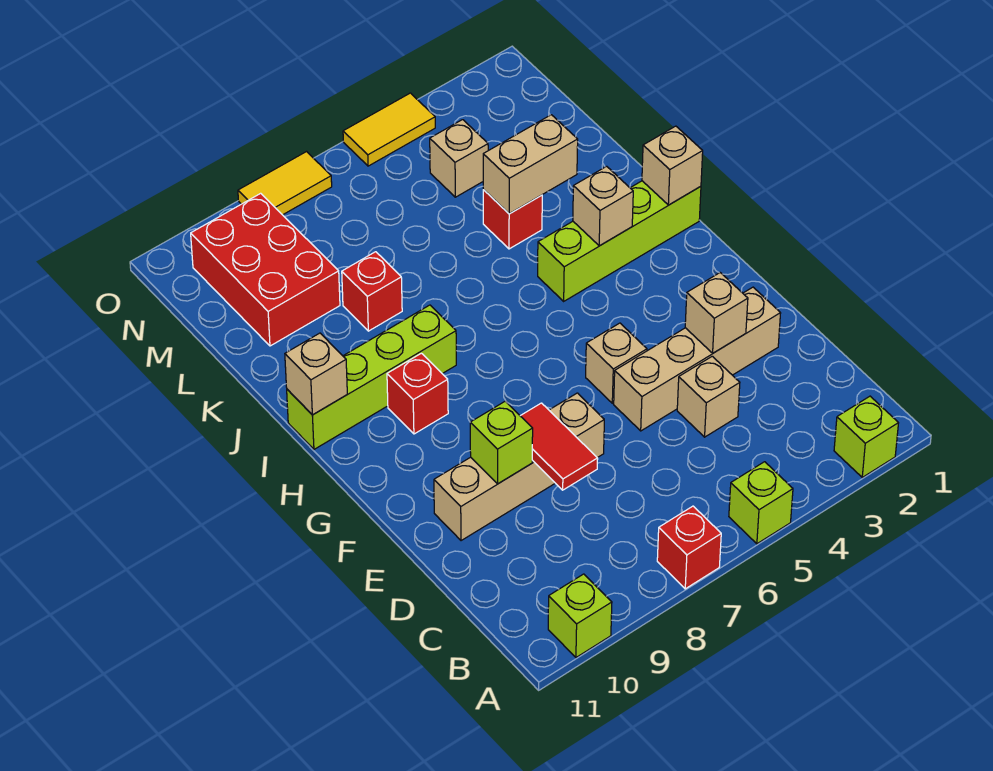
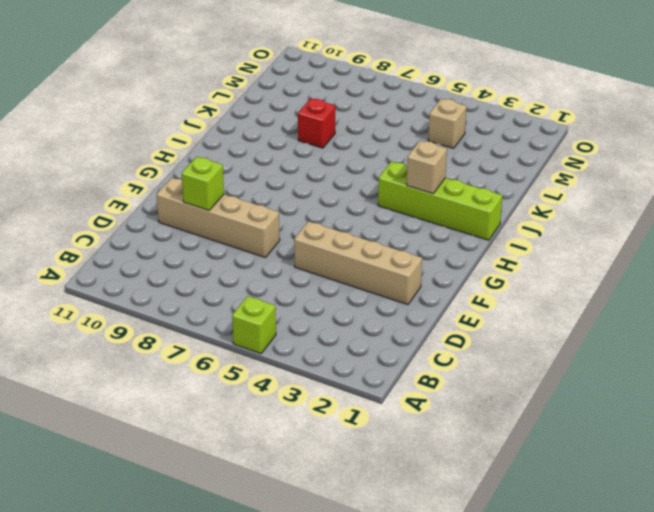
none -> lime brick A2 level 1
none -> red brick A7 level 1
none -> lime brick A10 level 1

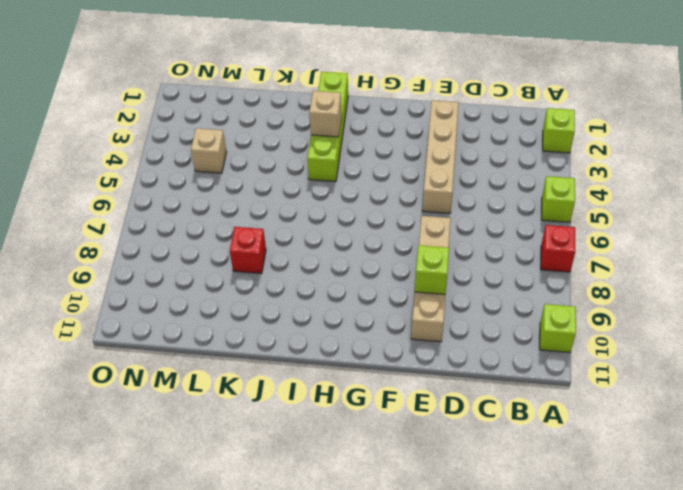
none -> tan brick D4 level 1
none -> tan brick F5 level 1
none -> red brick H9 level 1

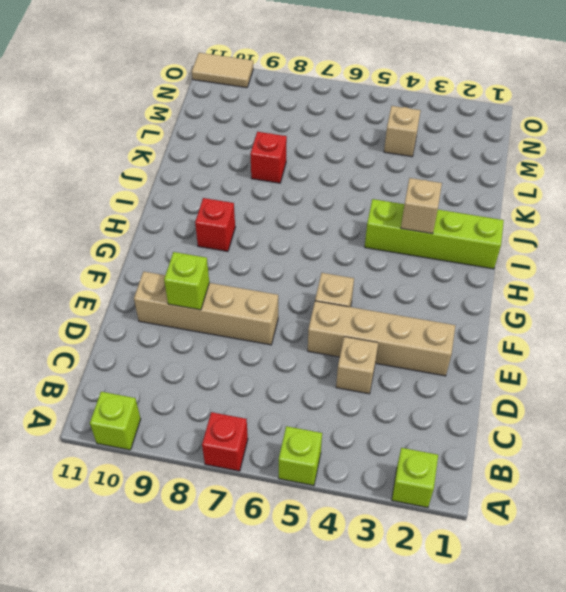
tan tile O10:O11 level 1 -> none
none -> lime brick I8:I11 level 1
none -> red brick K4 level 1
none -> red brick L9:N10 level 1

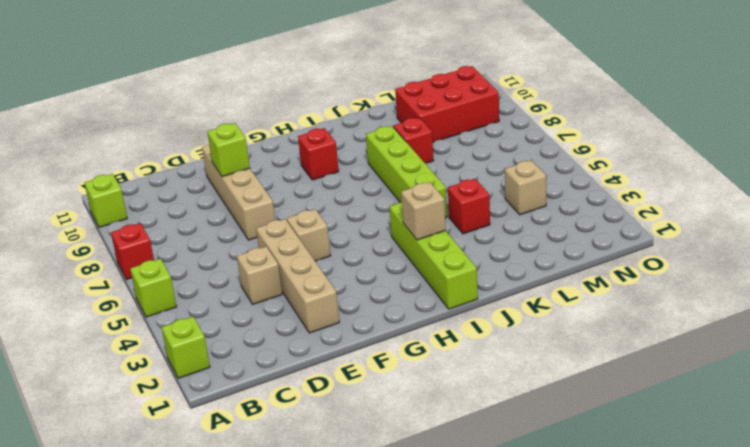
lime brick J5:J8 level 1 -> lime brick I8:I11 level 1
none -> yellow tile O4:O5 level 1
none -> yellow tile O7:O8 level 1
none -> red tile D8:E8 level 2

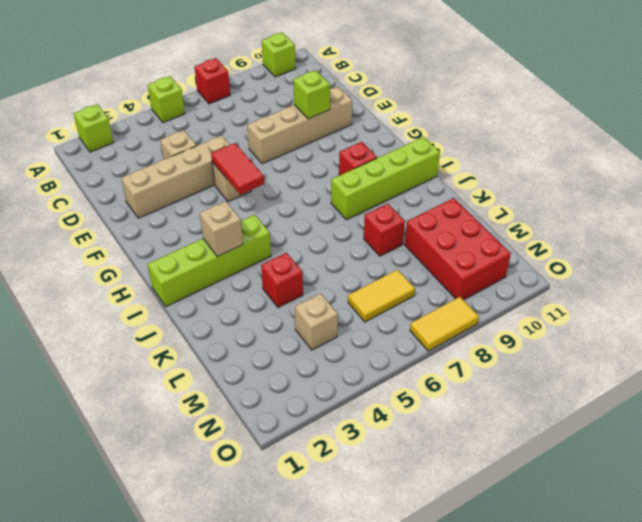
red tile F5:G5 level 2 -> red tile D8:E8 level 2
yellow tile M6:M7 level 1 -> yellow tile O4:O5 level 1
none -> tan brick E3 level 2
none -> tan brick I1 level 2
none -> tan brick I11 level 2

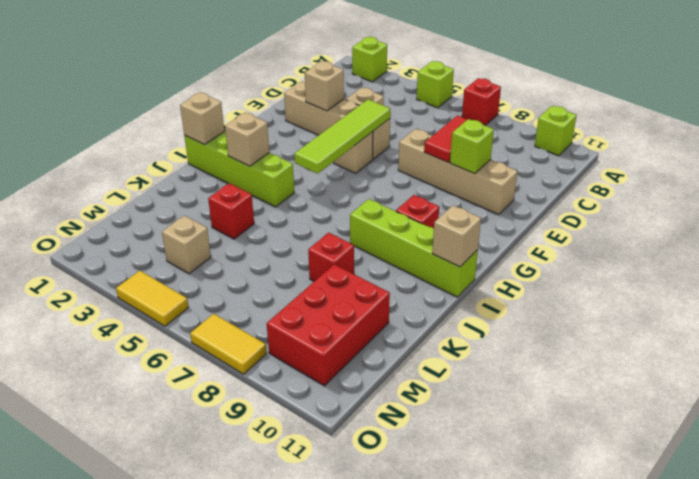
lime tile E5:H5 level 2 -> none
none -> tan brick K3:K4 level 2

